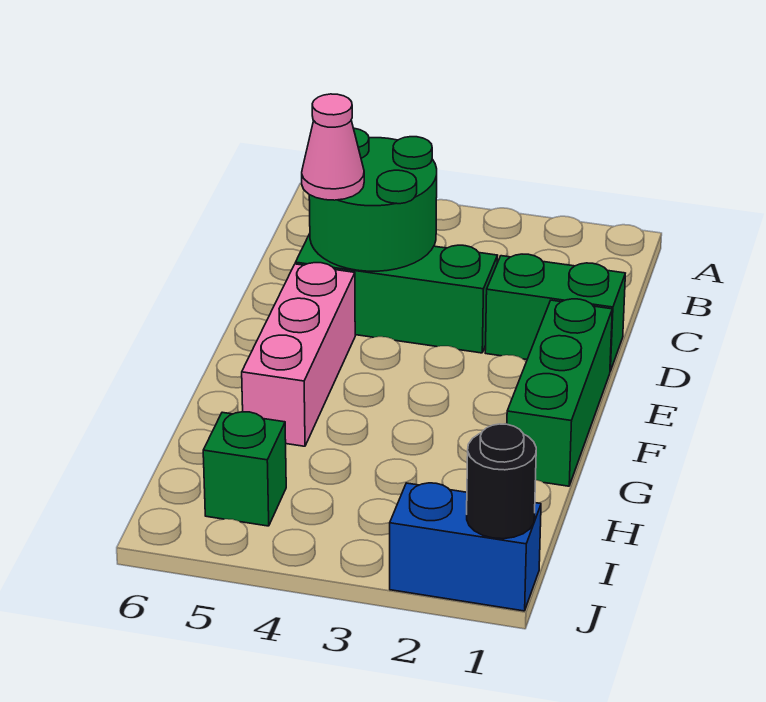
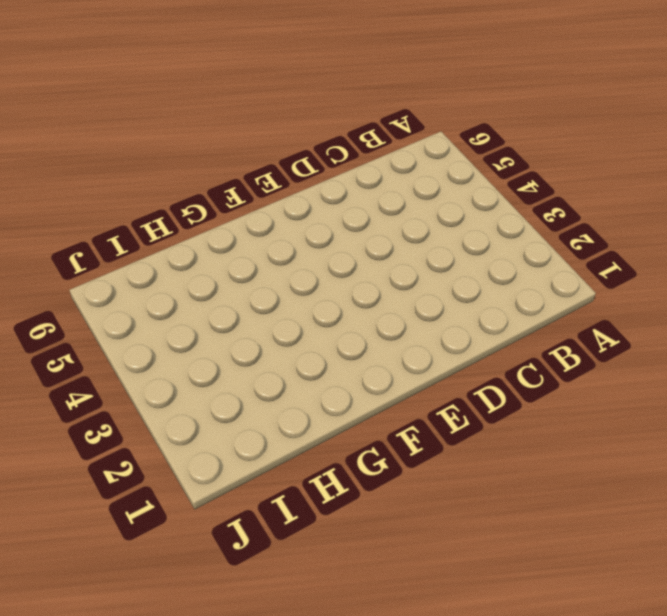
none -> green brick D1:D2 level 1
none -> green brick D3:D5 level 1

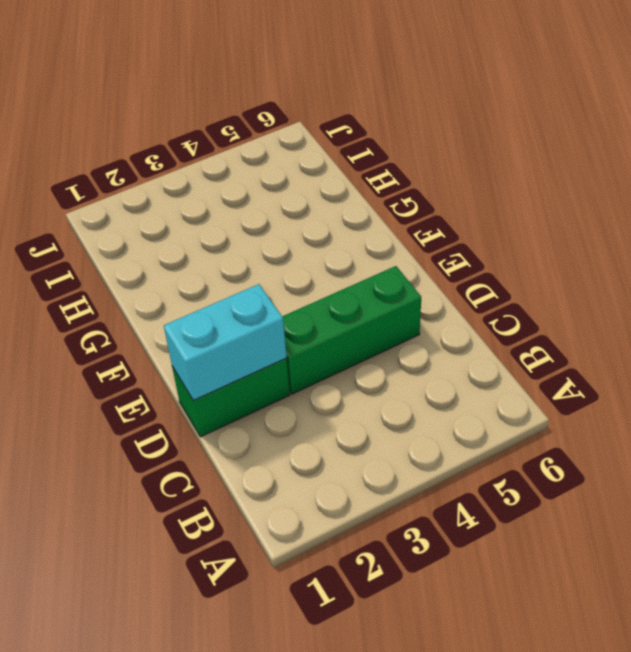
cyan brick D1:D2 level 2 -> none
none -> green brick E1:G1 level 1
none -> pink brick E5:G5 level 1

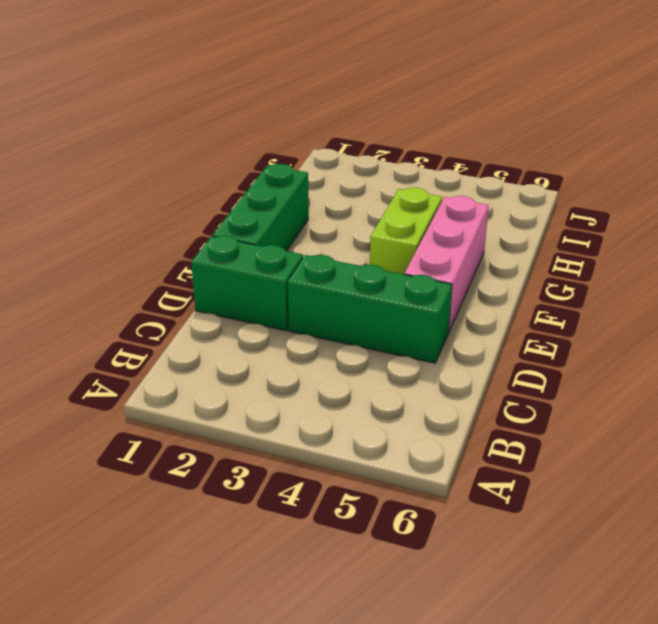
lime brick F4:G4 level 1 -> none
none -> green brick I5 level 1
none -> blue brick J1:J2 level 1

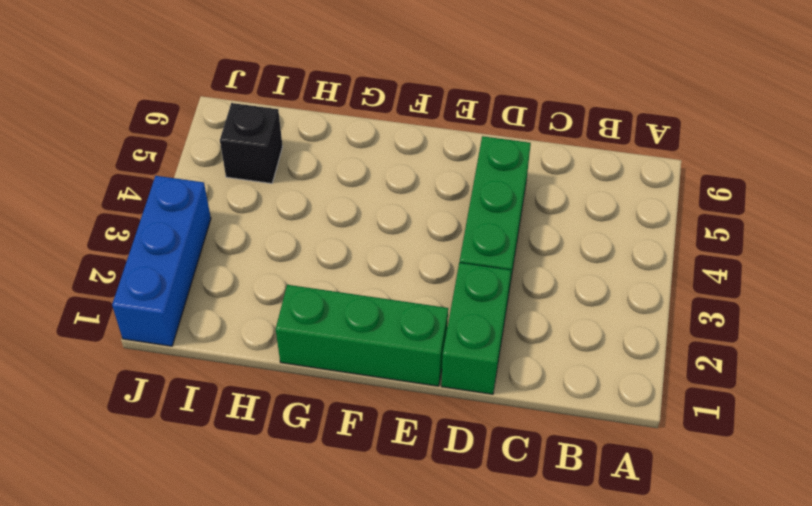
black brick I5 level 1 -> green brick I5 level 1
blue brick J1:J3 level 1 -> blue brick J1:J2 level 1
none -> pink brick E5:G5 level 1
none -> green round brick C4:D5 level 2

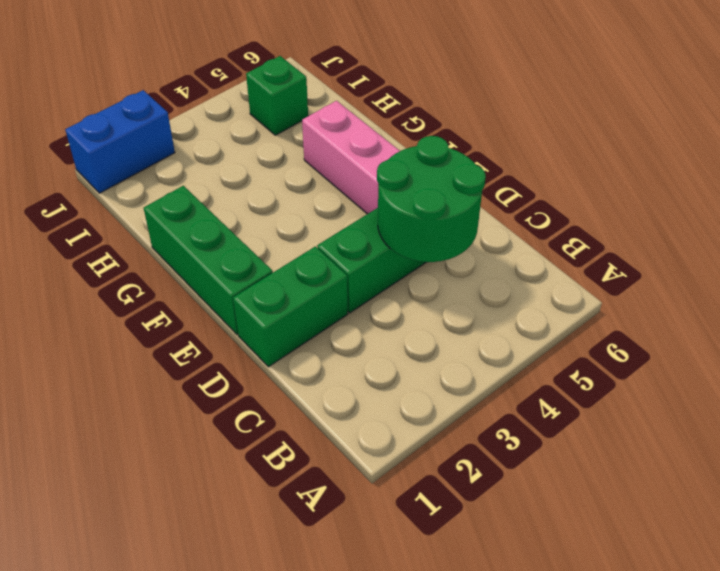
none -> black round brick J1 level 2
none -> pink cone D5 level 3

